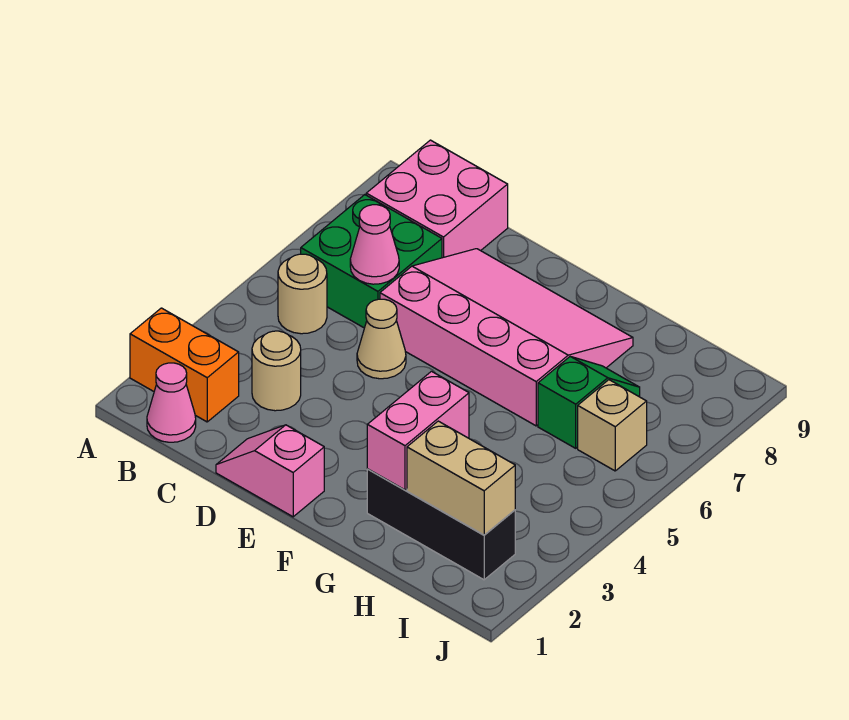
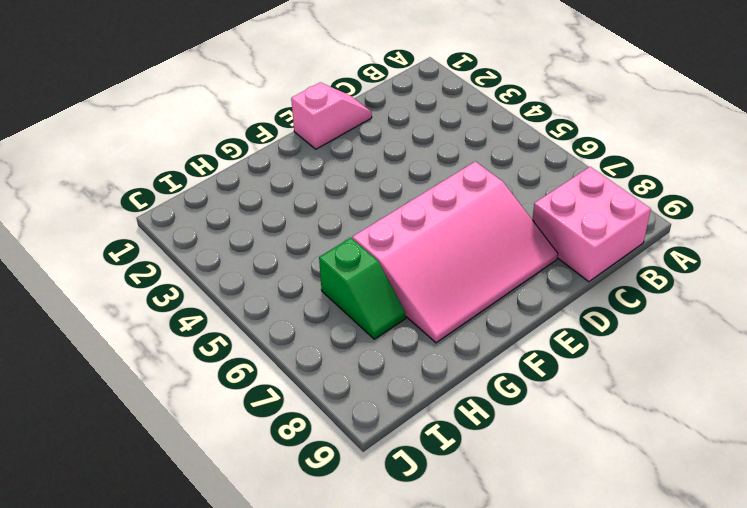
none -> orange brick A2:B2 level 1
none -> pink cone B1 level 1
none -> tan round brick B5 level 1

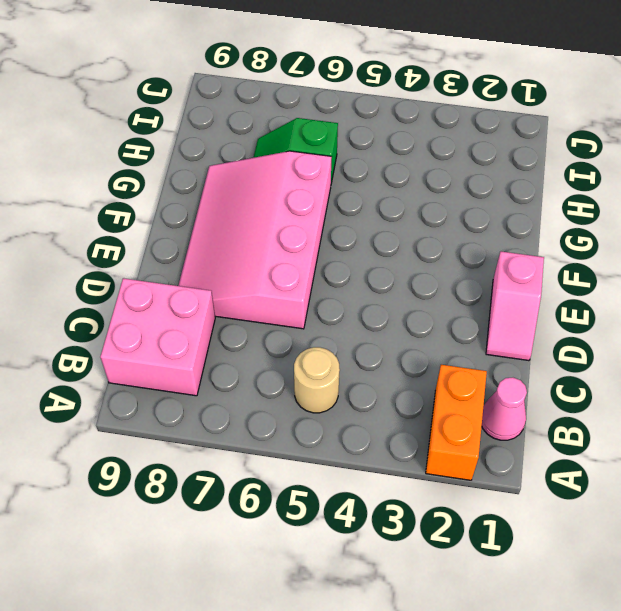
none -> green brick B6:C7 level 1
none -> tan round brick C3 level 1
none -> tan cone D5 level 1

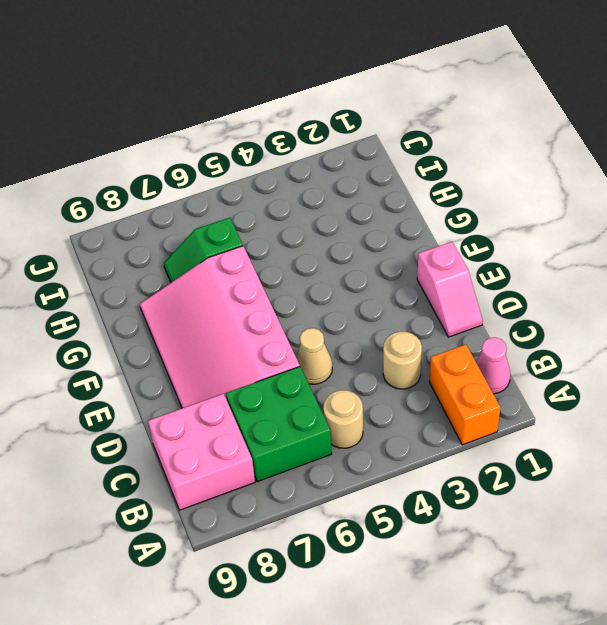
none -> black brick G2:I2 level 1
none -> tan brick I6 level 1
none -> pink cone C6 level 2

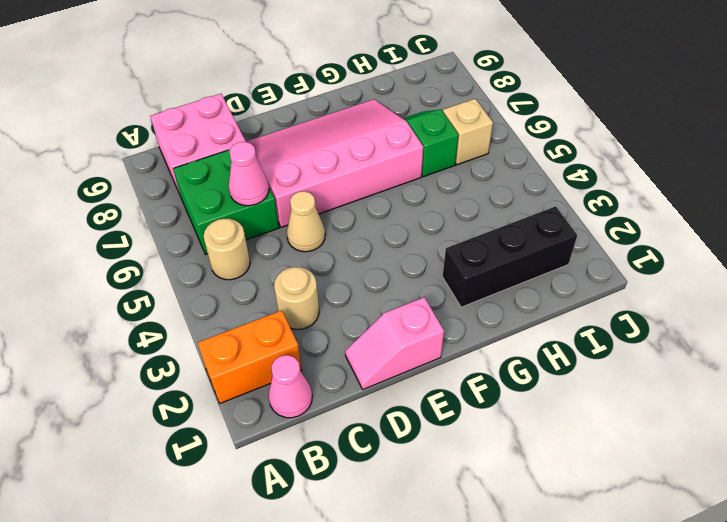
none -> pink brick G2:G3 level 2
none -> tan brick H2:I2 level 2

